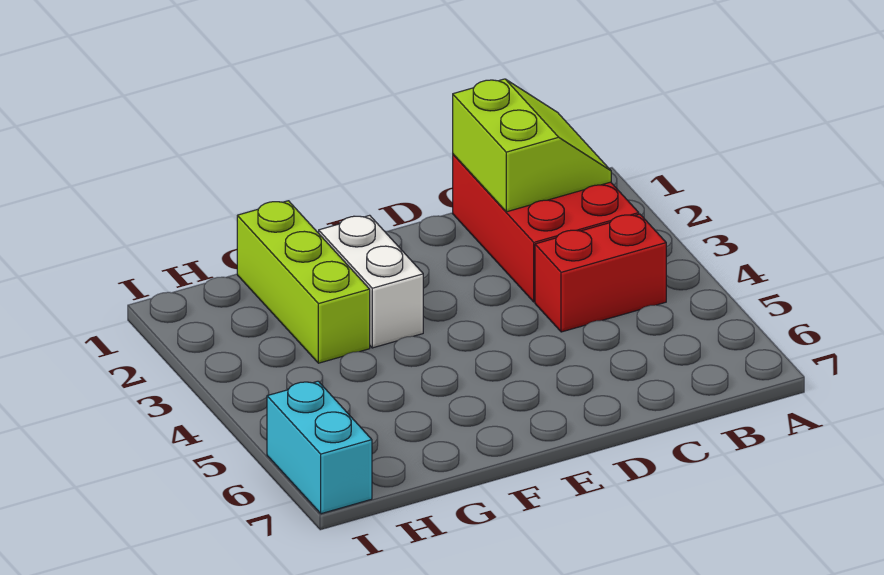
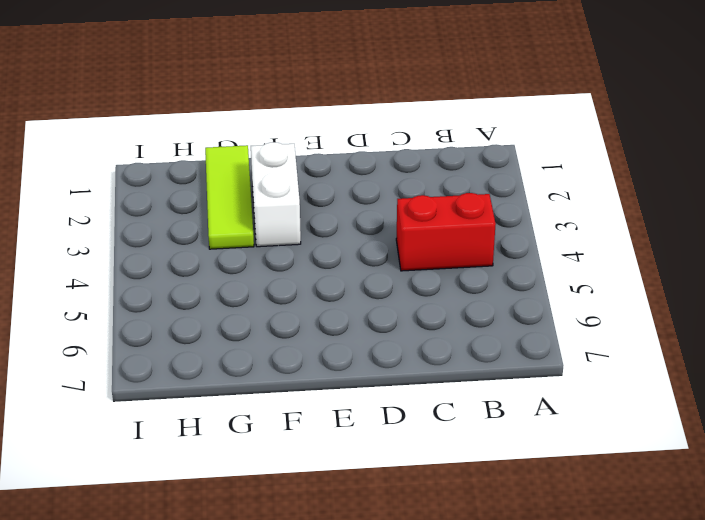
lime tile G1:G3 level 1 -> lime brick G1:G3 level 1
none -> red brick B1:C3 level 1
none -> cyan brick I6:I7 level 1

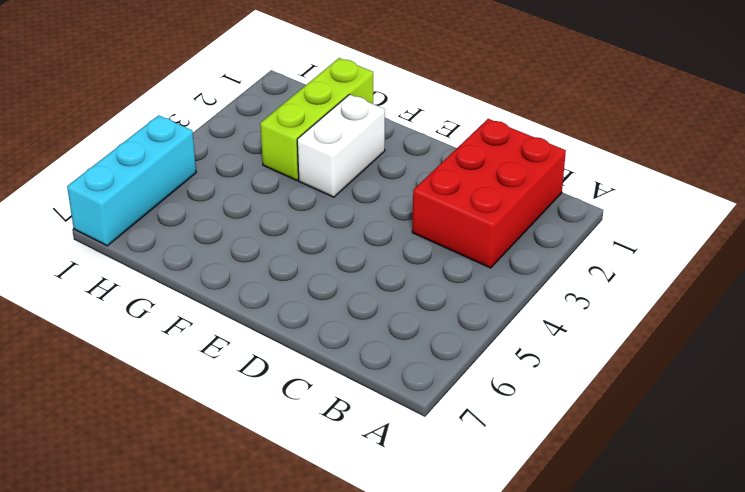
cyan brick I5:I7 level 1 -> cyan brick I6:I7 level 1
none -> red brick B4:C4 level 1
none -> lime slope B1:C2 level 2 top C

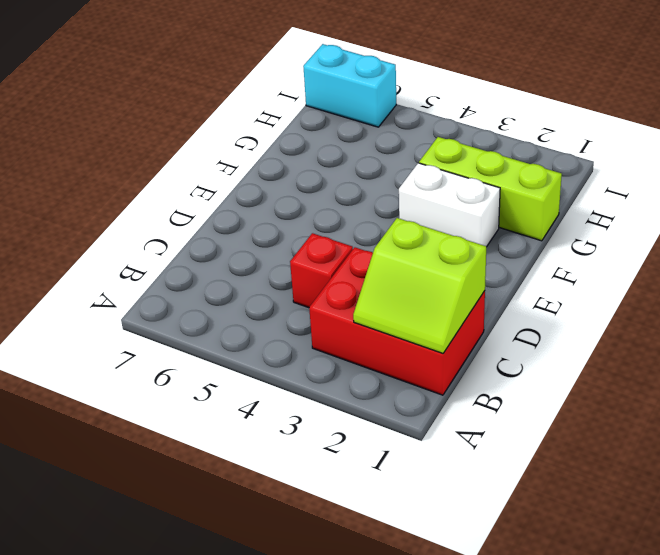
red brick C4 level 1 -> red brick B4:C4 level 1

